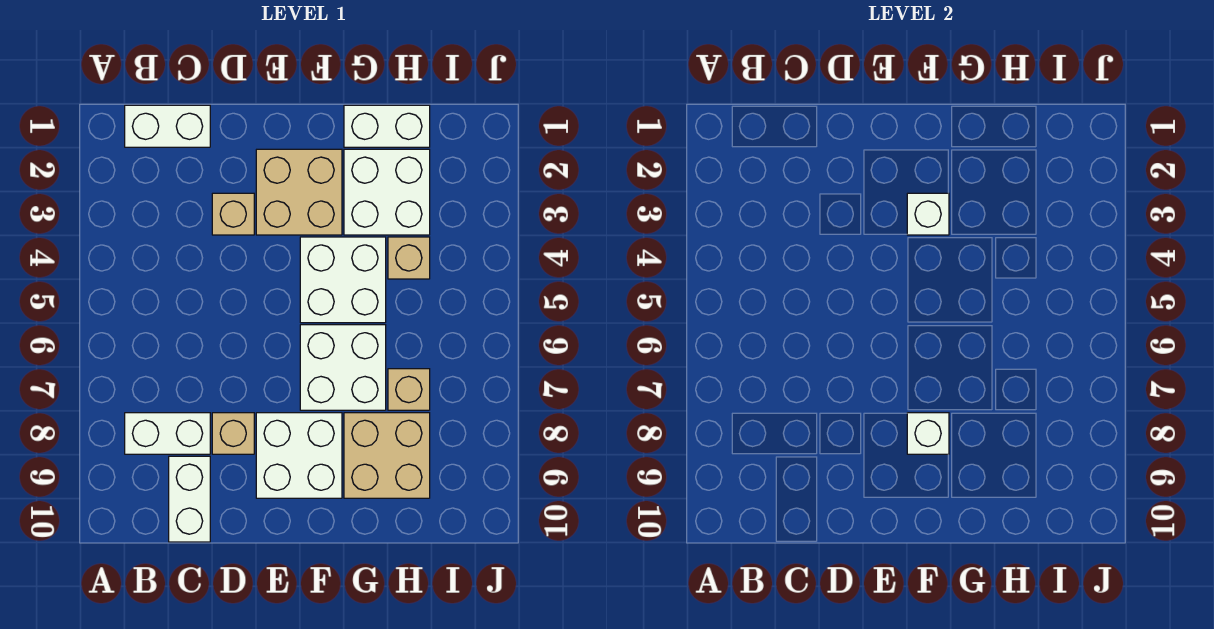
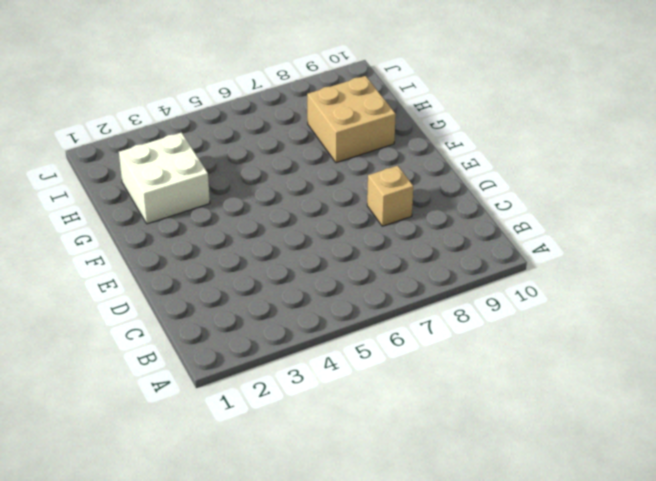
none -> white brick B1:C1 level 1
none -> white brick B8:C8 level 1
none -> white brick C9:C10 level 1

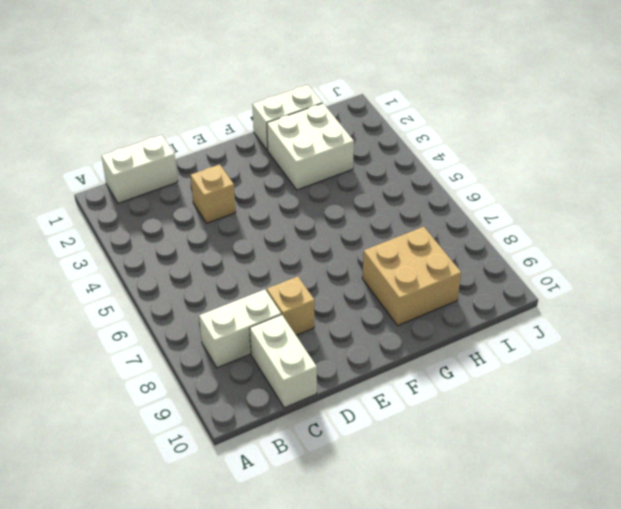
none -> tan brick E2:F3 level 1
none -> white brick E8:F9 level 1
none -> white brick F4:G5 level 1

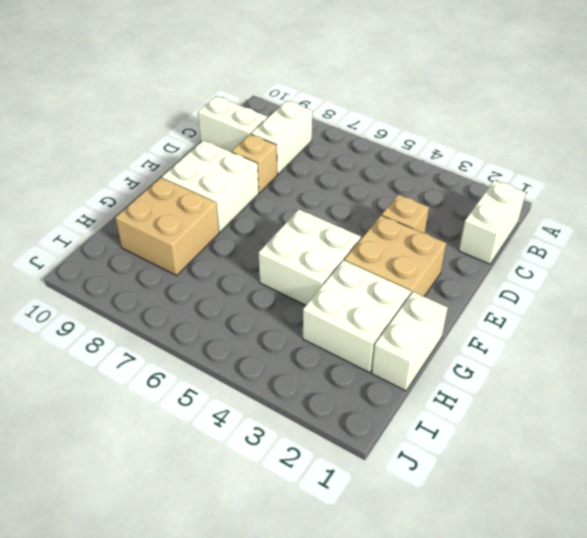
none -> white brick F6:G7 level 1
none -> tan brick H4 level 1
none -> tan brick H7 level 1

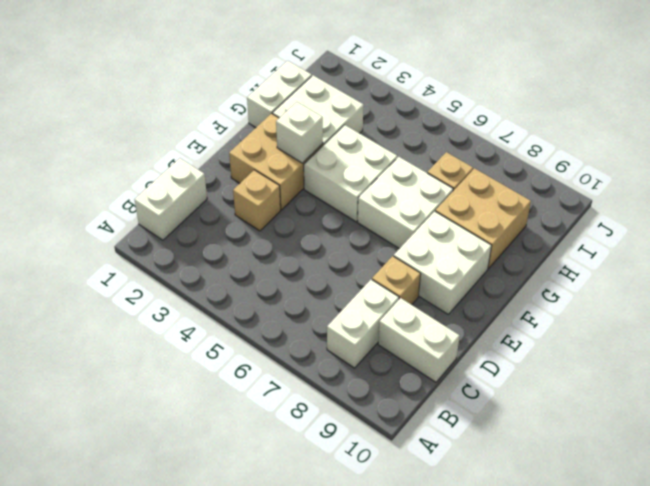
none -> tan brick H4 level 1
none -> white brick F8 level 2

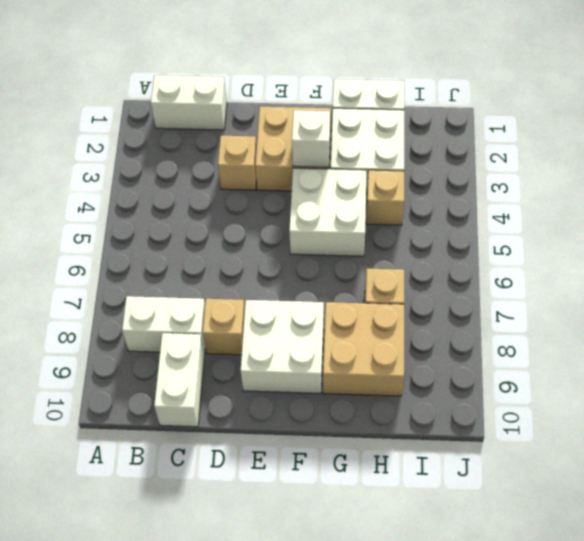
none -> white brick F6:G7 level 1
none -> white brick F8 level 2

